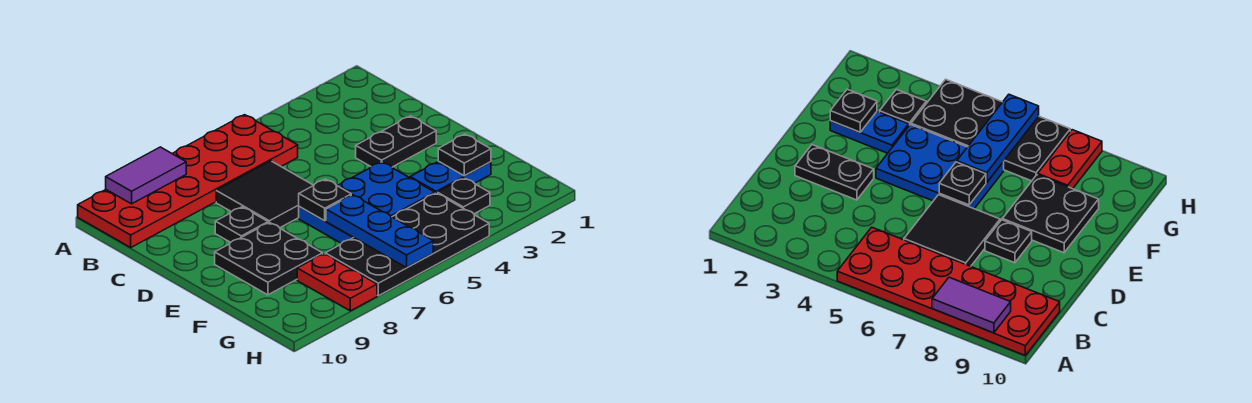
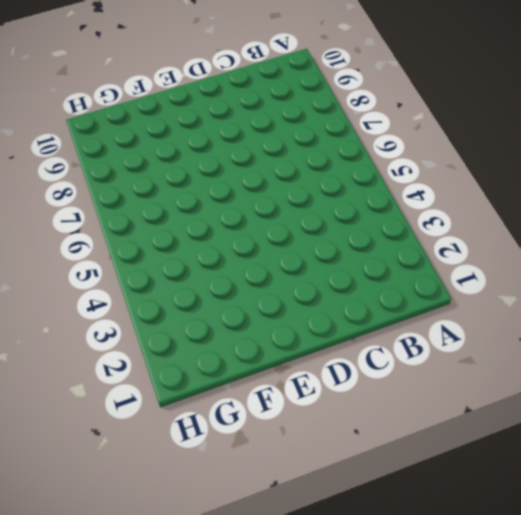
none -> red plate A5:B10 level 1
none -> black tile C6:D7 level 1
none -> black plate D2:D3 level 1

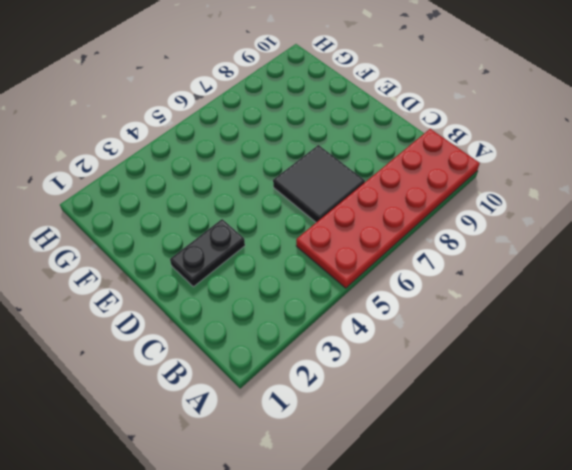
none -> black plate D8 level 1
none -> blue plate E4:F6 level 1
none -> black plate E8:F9 level 1

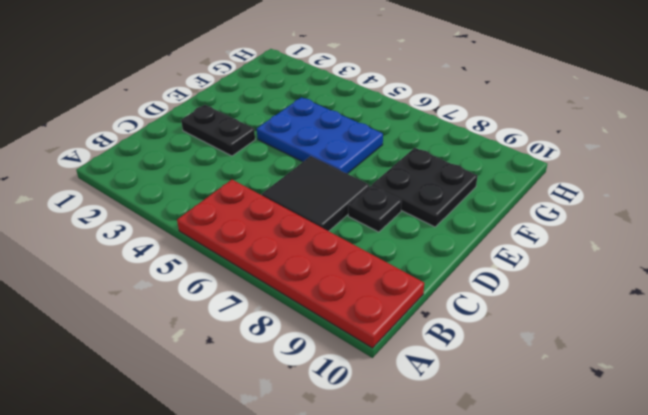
none -> blue plate F2:F3 level 1
none -> black plate G3 level 1
none -> black plate G4:H7 level 1

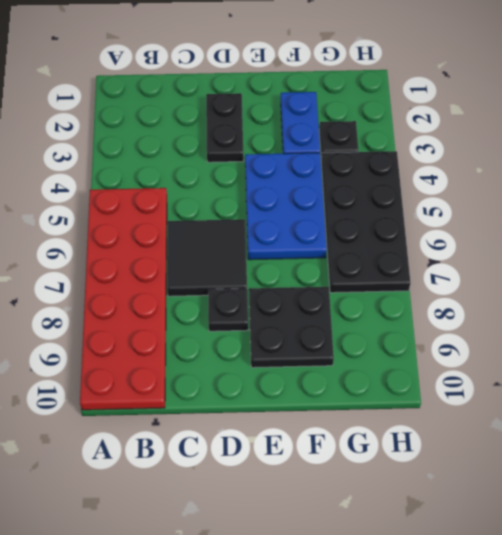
none -> red plate G8:H8 level 1
none -> purple tile A8:A9 level 2
none -> black plate E6 level 2

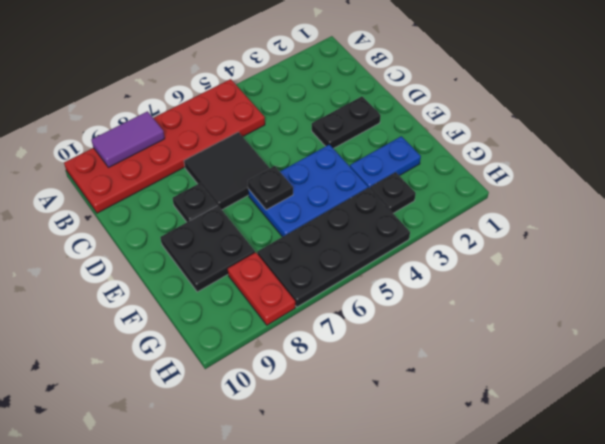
none -> black plate F2 level 2
none -> blue plate F6:H6 level 2

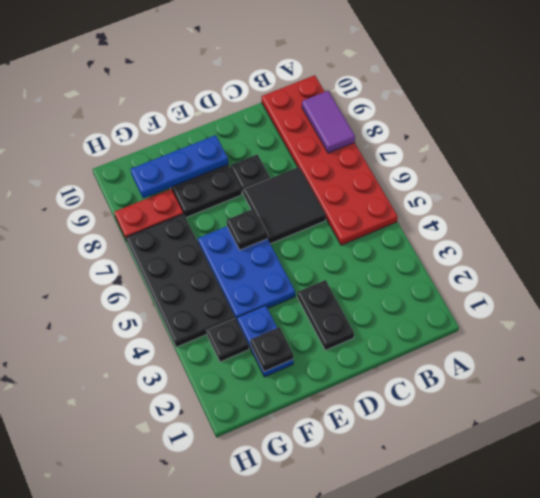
blue plate E9:G9 level 2 -> blue plate F6:H6 level 2

